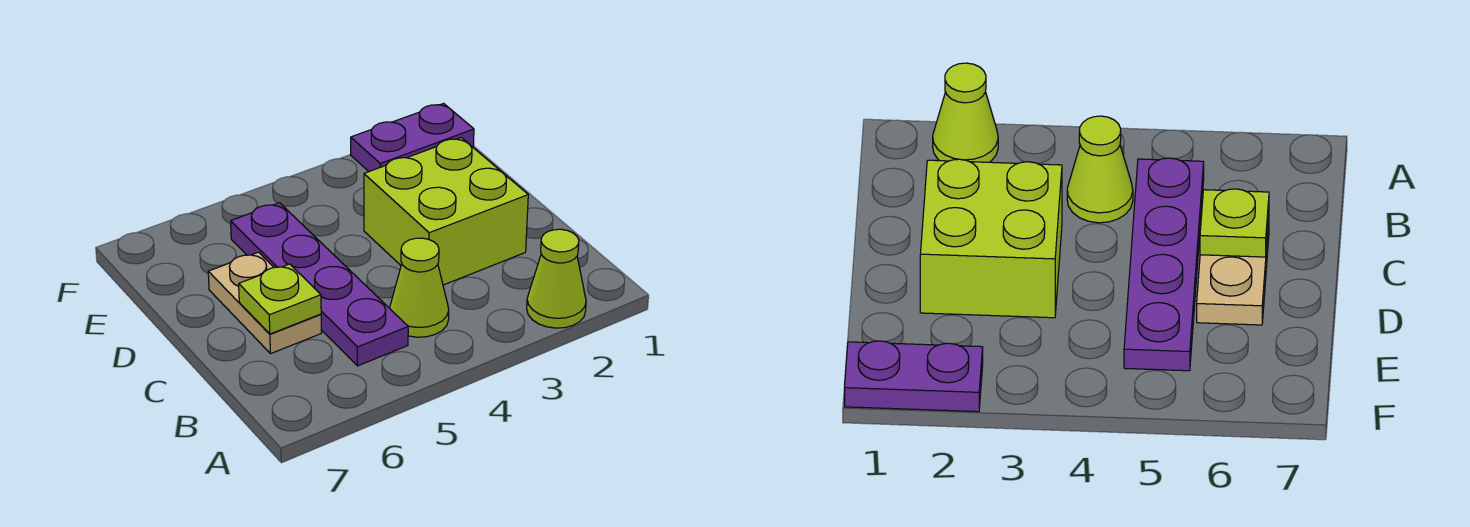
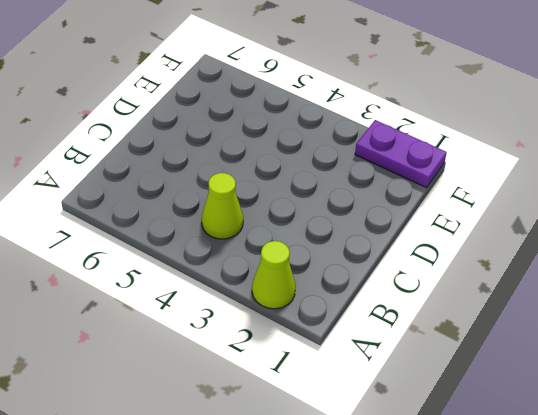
none -> purple plate B5:E5 level 1
none -> lime brick C2:D3 level 1

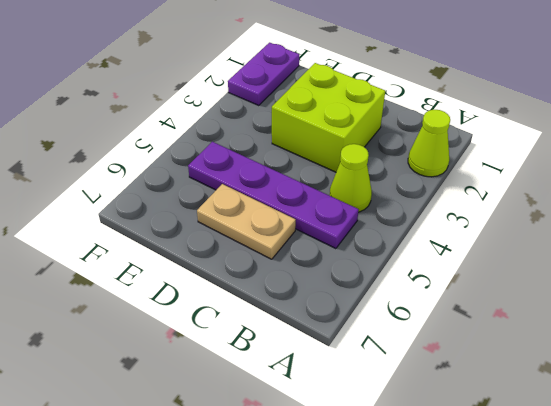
none -> lime plate C6 level 2

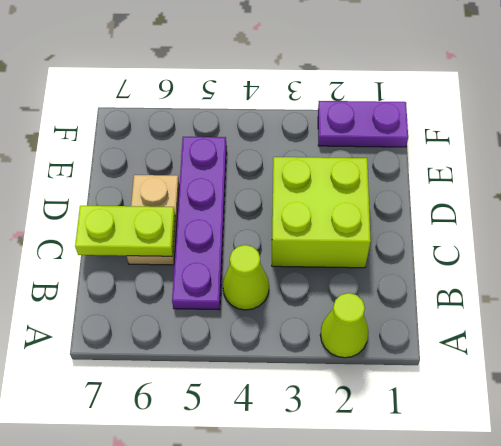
lime plate C6:C7 level 2 -> lime plate C6 level 2

